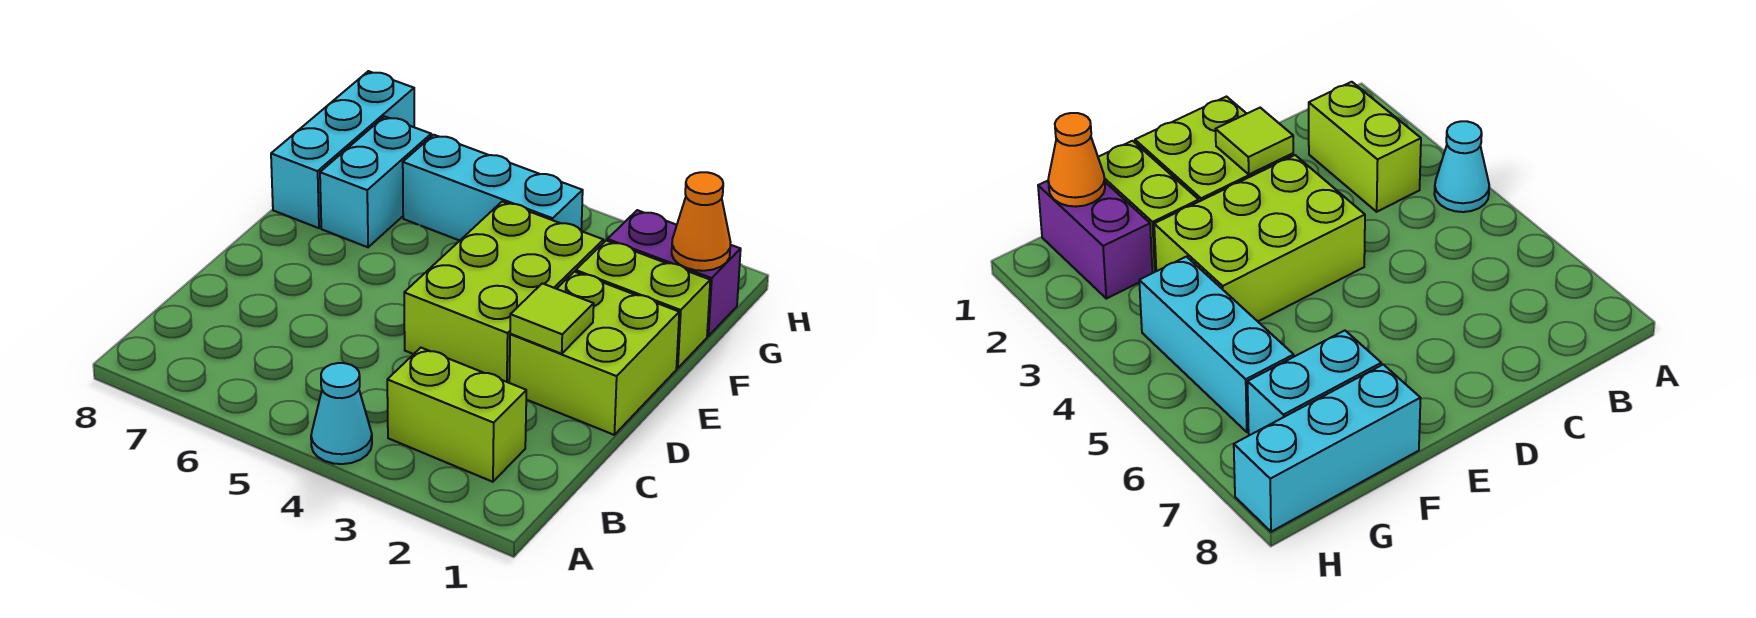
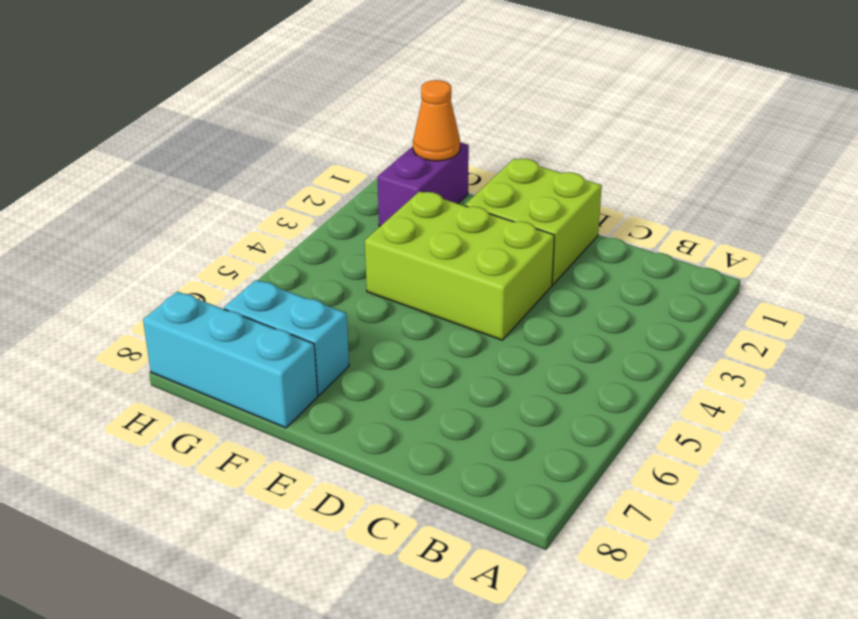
none -> cyan cone A4 level 1
none -> lime brick B2:B3 level 1

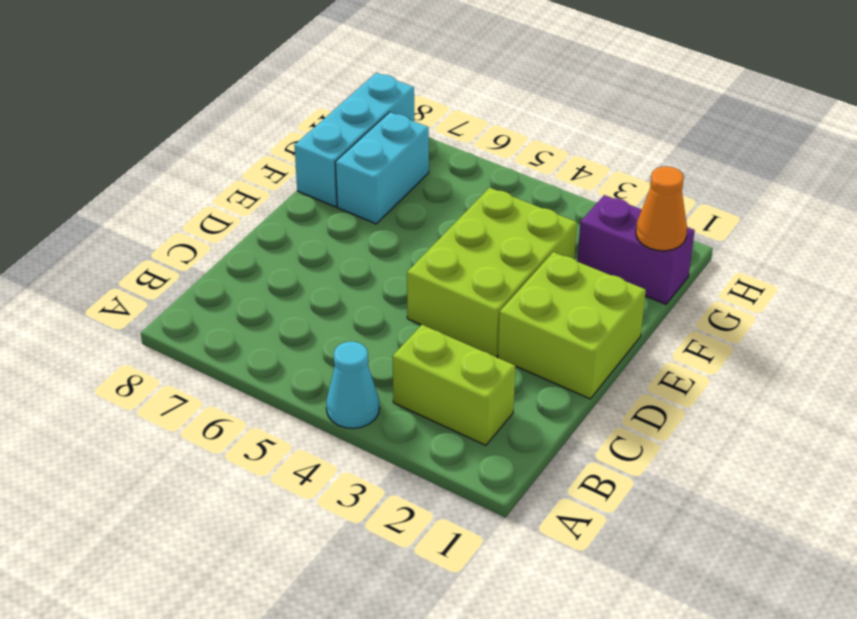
none -> lime brick F1:F2 level 1
none -> cyan brick G4:G6 level 1

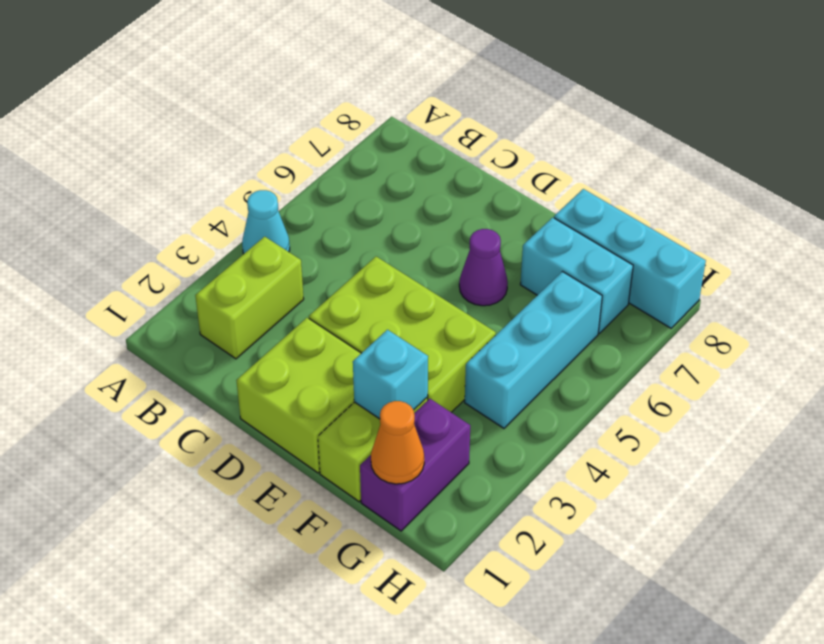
purple cone E6 level 1 -> none
cyan brick F2 level 2 -> none
none -> lime tile D2 level 2

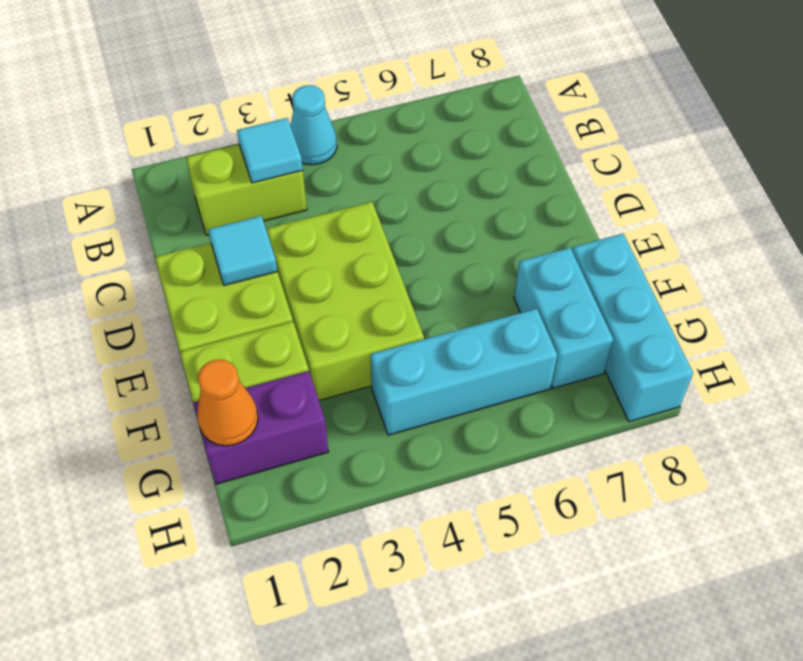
cyan tile B3 level 2 -> none
cyan tile D2 level 2 -> lime tile D2 level 2

